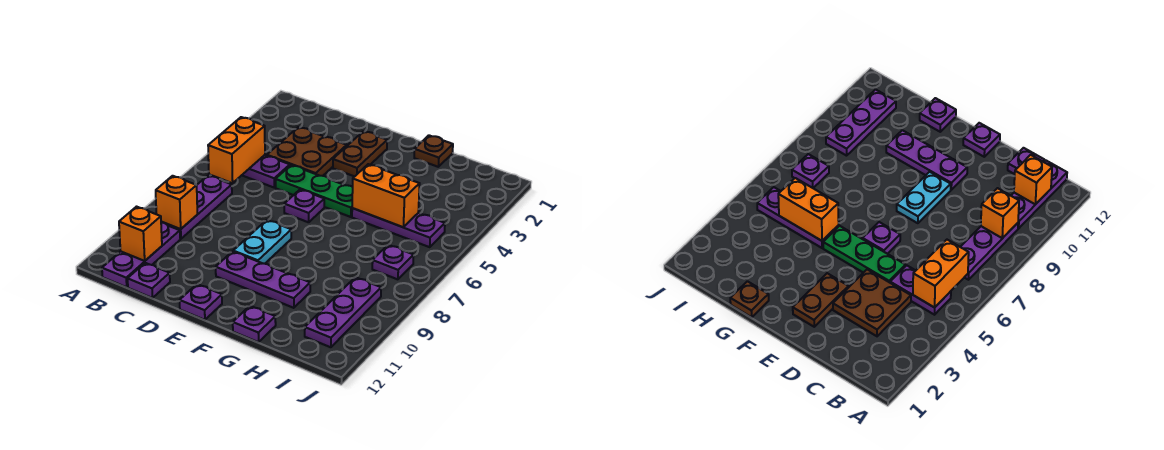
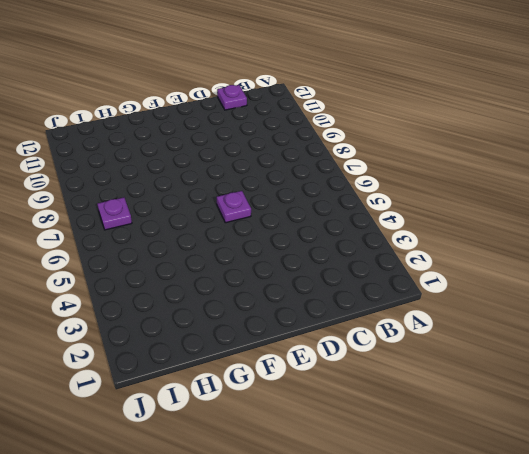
none -> purple plate B5:C5 level 1
none -> purple plate B7:B9 level 1
none -> purple plate B10:B12 level 1

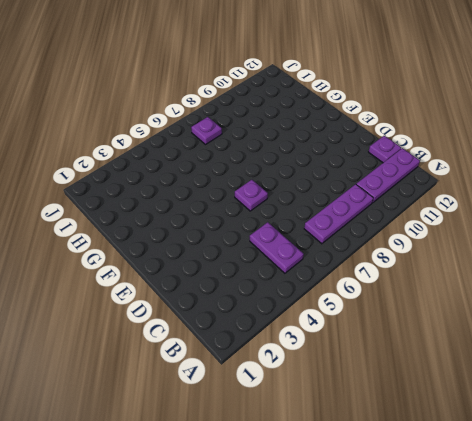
none -> brown plate C3:D4 level 1
none -> green plate D5:F5 level 1
none -> brown plate E2:E3 level 1

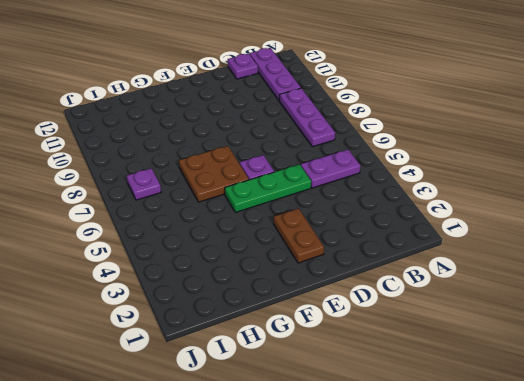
brown plate F6:G7 level 1 -> brown plate C3:D4 level 1
none -> cyan plate E8:E9 level 1
none -> purple plate E10:G10 level 1
none -> purple plate E12 level 1

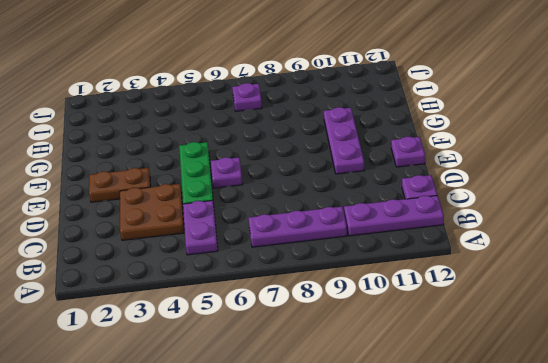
none -> cyan plate E8:E9 level 1
none -> brown plate G1 level 1
none -> purple plate G5:I5 level 1

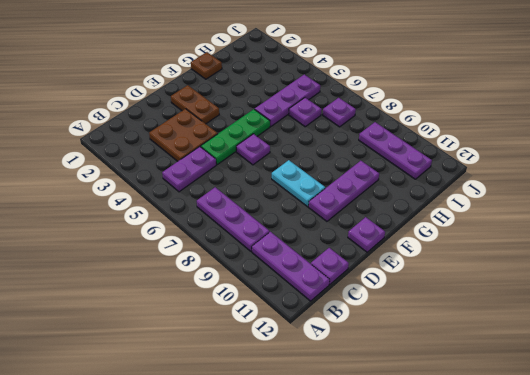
purple plate H6 level 1 -> purple plate G12 level 1
none -> orange brick B5:B6 level 2
none -> orange brick B9 level 2
none -> orange brick B11 level 2

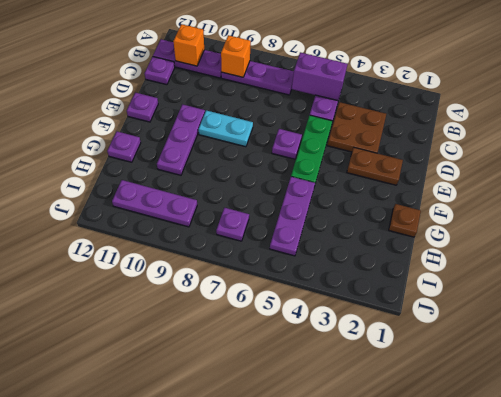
purple brick B5:B6 level 2 -> orange brick B5:B6 level 2
none -> orange brick G5:H5 level 2

